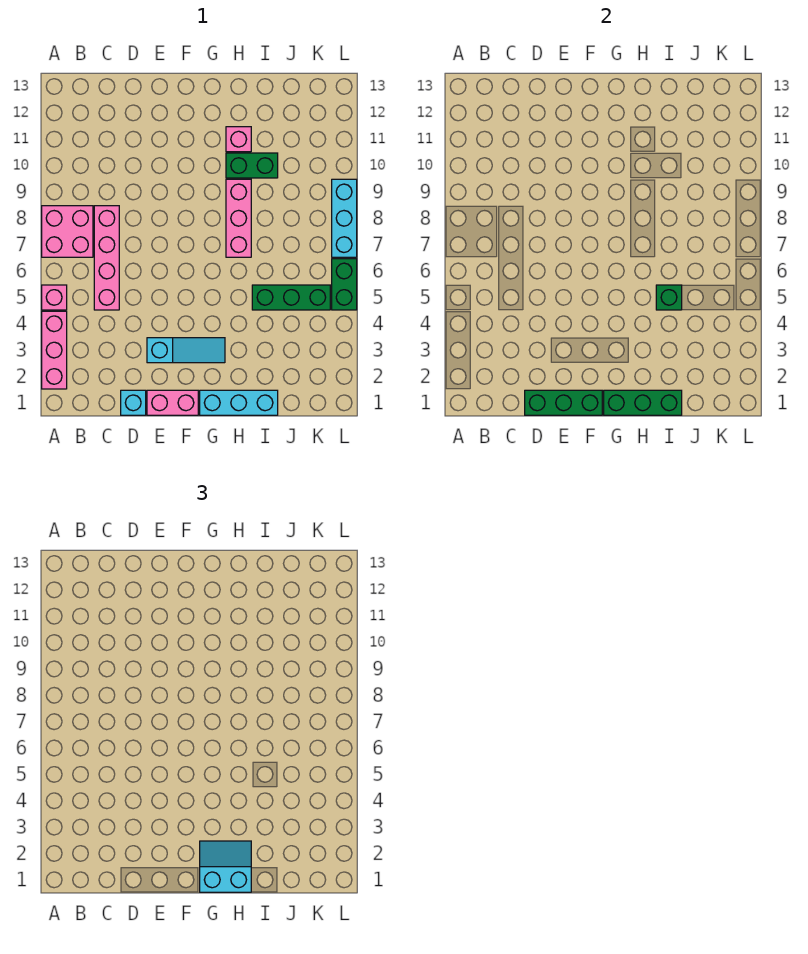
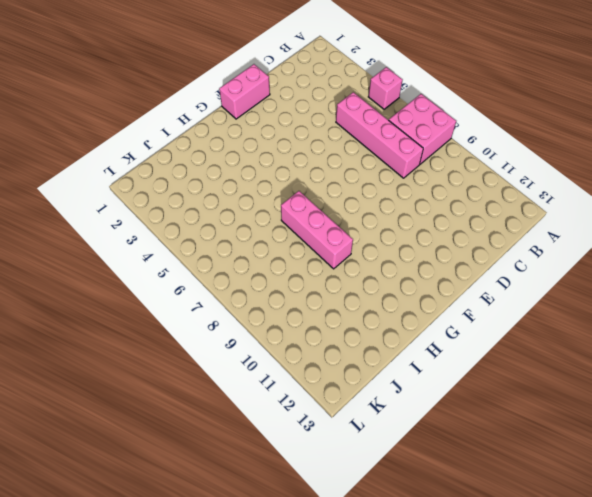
none -> pink brick A2:A4 level 1
none -> cyan brick D1 level 1
none -> cyan slope E3:G3 level 1 top E

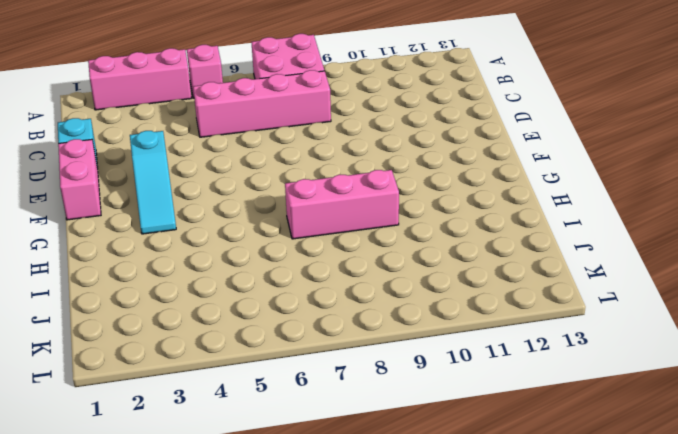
none -> cyan brick G1:I1 level 1
none -> green brick H10:I10 level 1
none -> pink brick H11 level 1

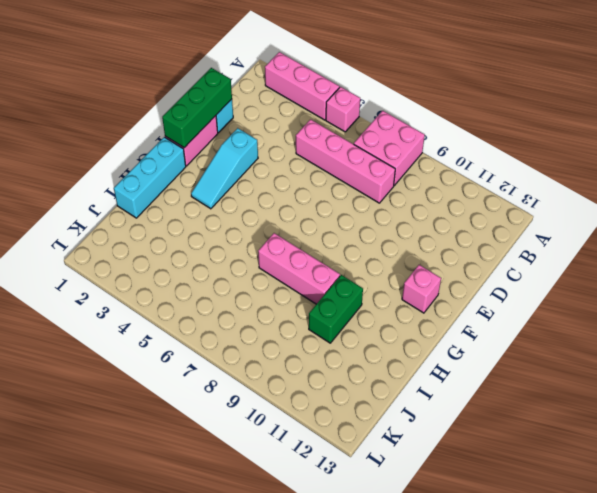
pink brick F12 level 1 -> pink brick H11 level 1
none -> green brick I5:K5 level 1
none -> green brick L5:L6 level 1
none -> cyan brick L7:L9 level 1

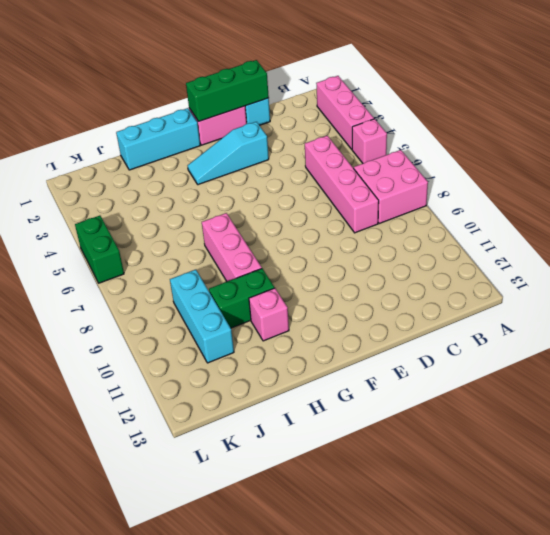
cyan brick J9:J11 level 1 -> cyan brick L7:L9 level 1
none -> green brick I5:K5 level 1
none -> green brick G1:I1 level 2
none -> green brick I5 level 2

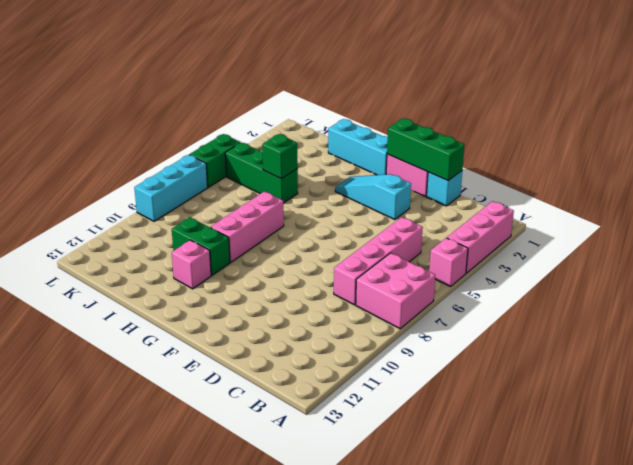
none -> green brick G1:I1 level 2
none -> cyan slope G1:H2 level 3 top 1

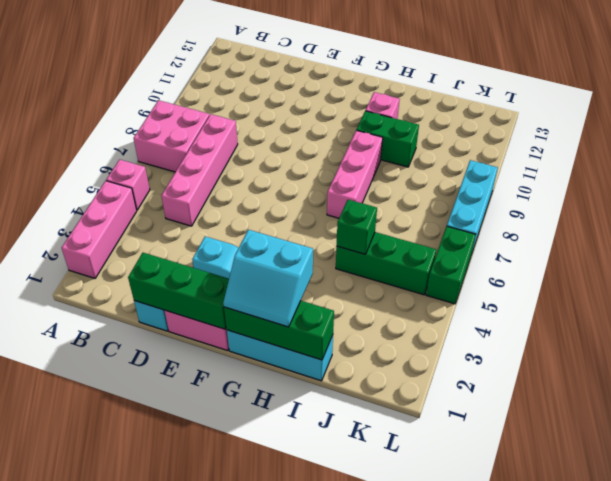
cyan slope G1:H2 level 3 top 2 -> cyan slope G1:H2 level 3 top 1

